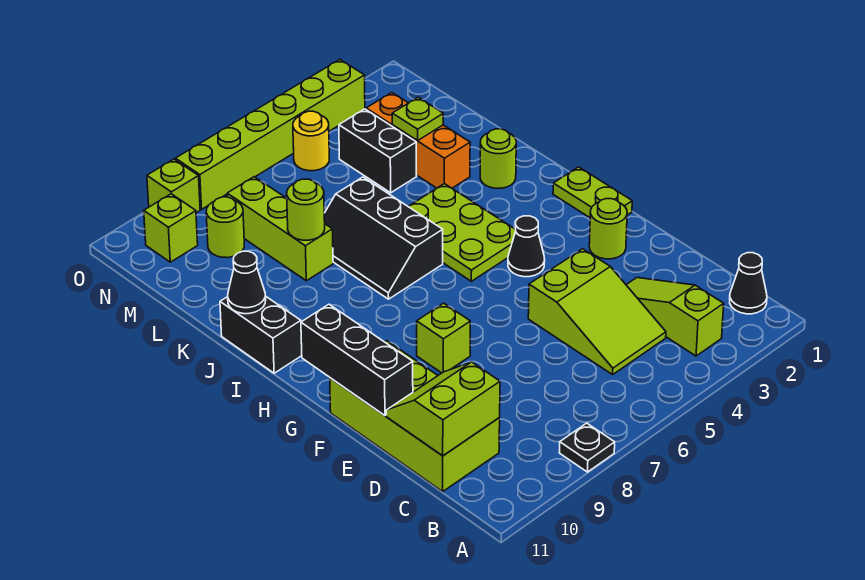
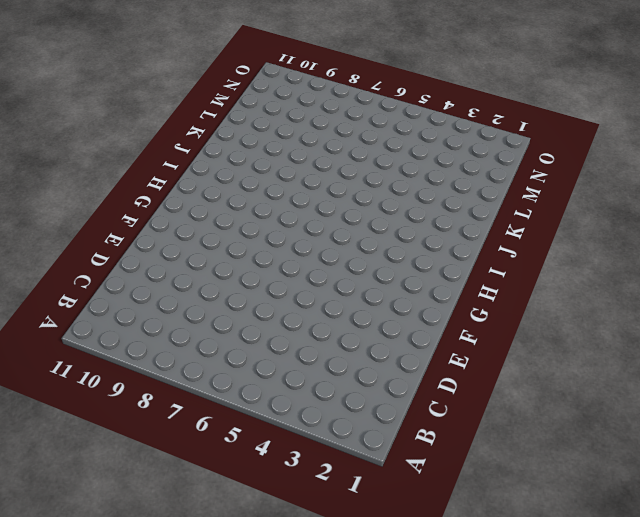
none -> black plate A8 level 1
none -> black cone B1 level 1
none -> lime slope B3:D3 level 1 top B

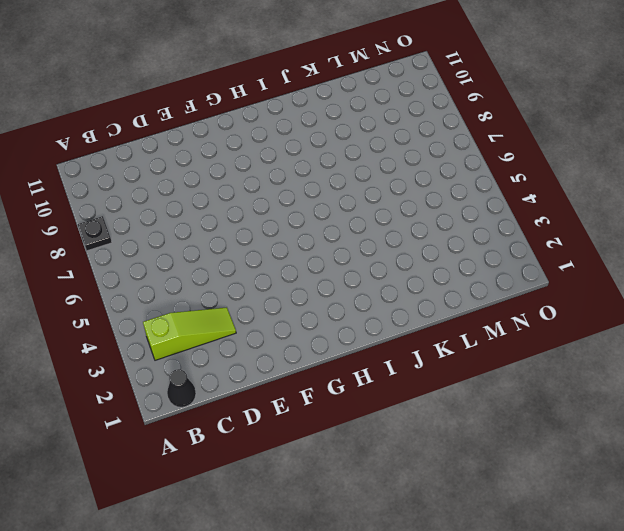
none -> lime slope C4:E5 level 1 top E
none -> lime brick C10:F11 level 1
none -> lime round brick F2 level 1

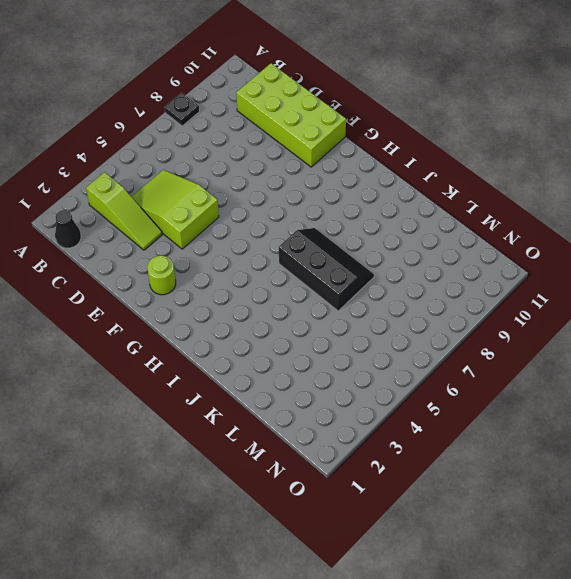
none -> lime brick F8 level 1
none -> lime plate G1:H1 level 1
none -> black cone G4 level 1

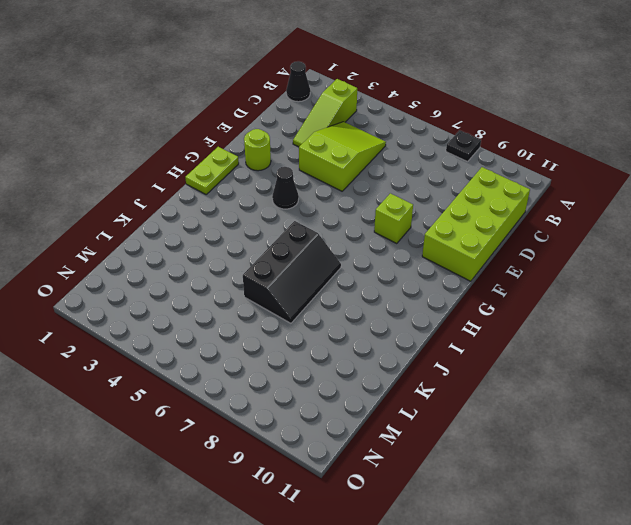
none -> lime plate H4:J5 level 1
none -> black brick I11:J11 level 1
none -> lime round brick J2 level 1

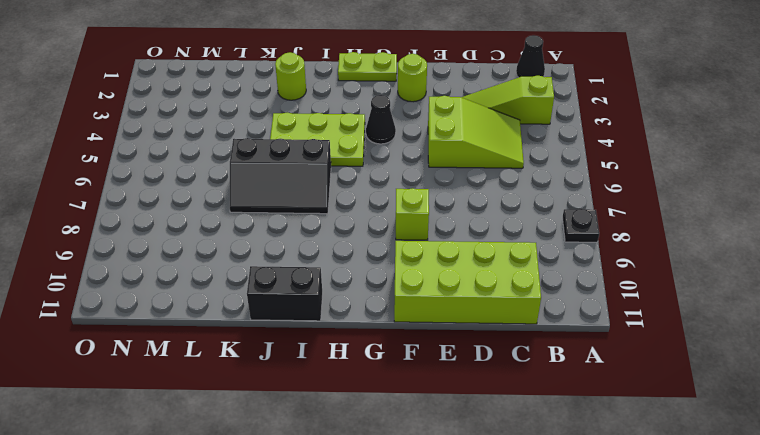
none -> orange brick K3:M3 level 1
none -> lime brick K8:M8 level 1
none -> black brick L4:M4 level 1

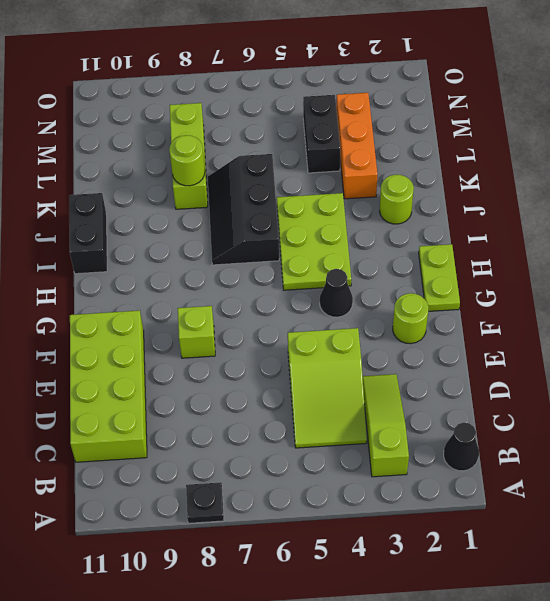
none -> lime round brick M9 level 1
none -> yellow round brick N5 level 1
none -> lime brick N10 level 1

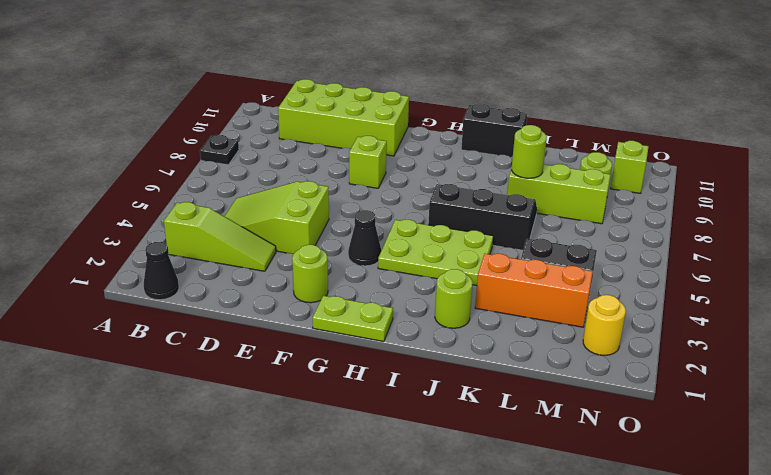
yellow round brick N2 level 1 -> yellow round brick N5 level 1
none -> lime brick O3:O8 level 1
none -> lime brick O9 level 1
none -> lime slope C10:D11 level 2 top C

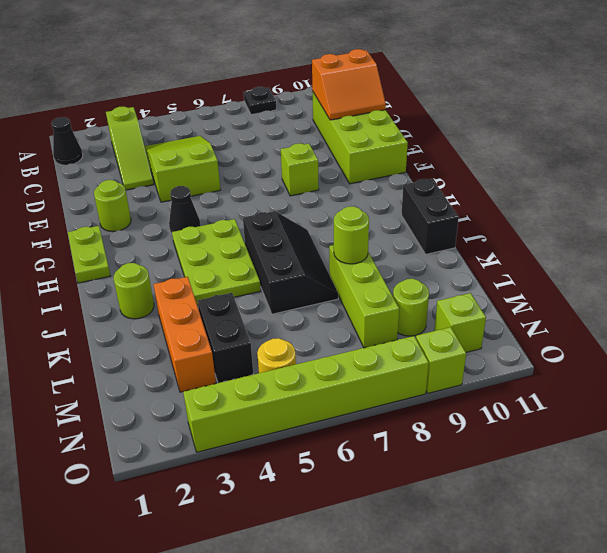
orange slope C10:D11 level 2 top C -> lime slope C10:D11 level 2 top C
none -> black brick E11:G11 level 2
none -> black cone J11 level 2
none -> lime plate L3 level 2

